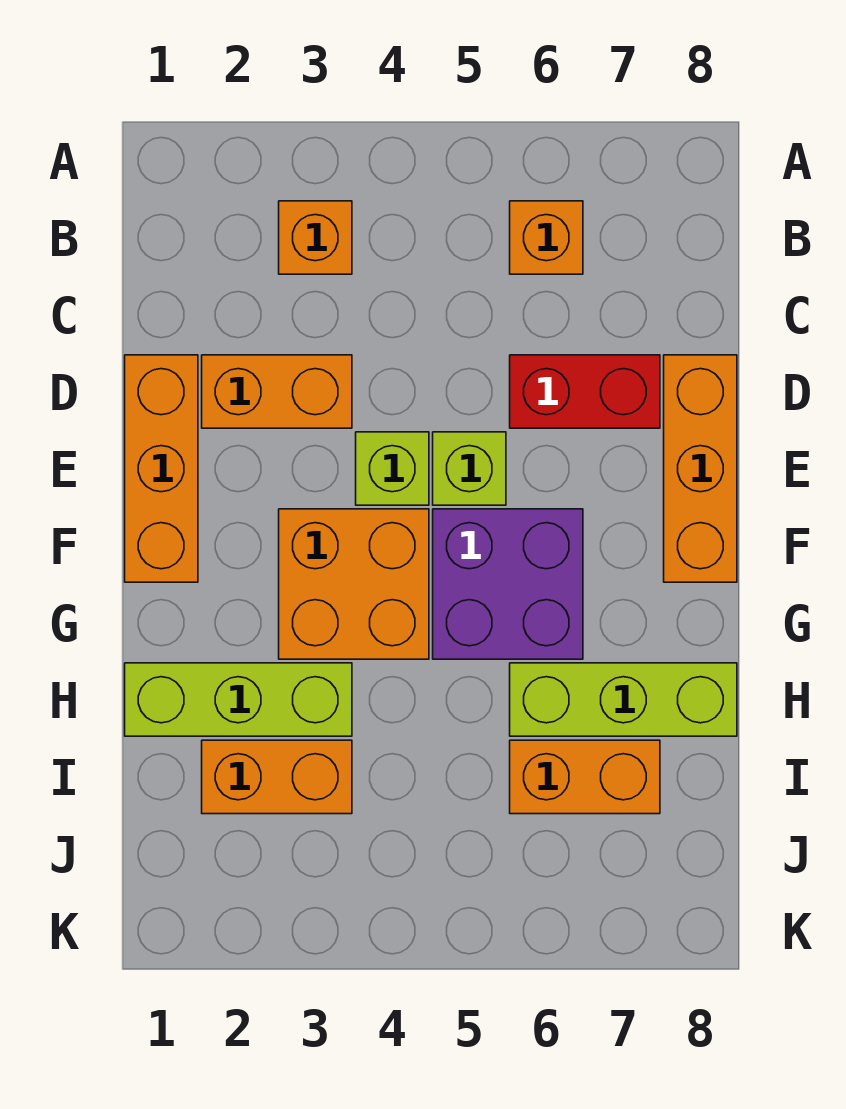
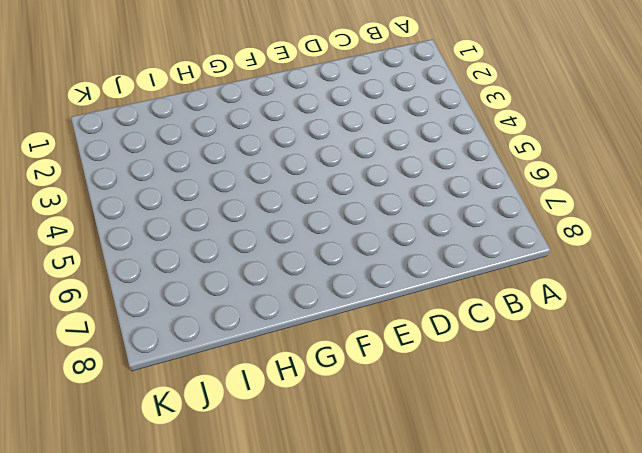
none -> orange brick B3 level 1
none -> orange brick B6 level 1
none -> orange brick D1:F1 level 1

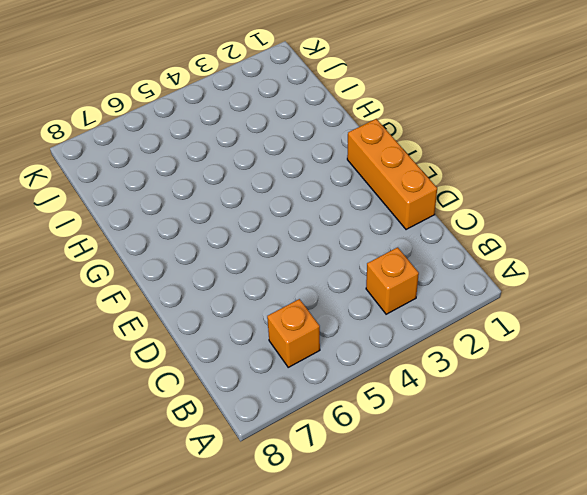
none -> orange brick D2:D3 level 1
none -> red brick D6:D7 level 1
none -> orange brick D8:F8 level 1

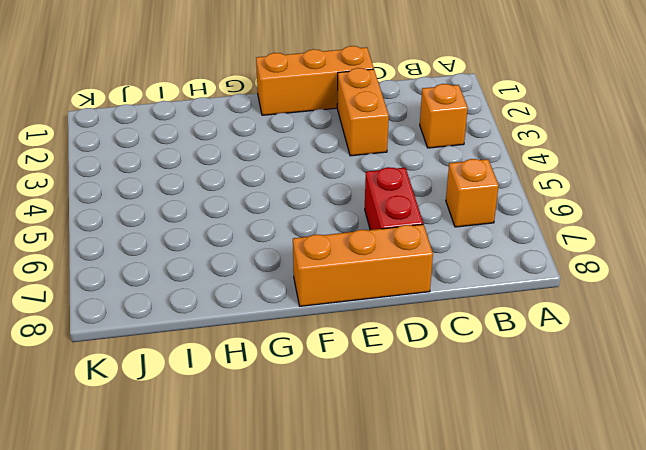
none -> lime brick E4 level 1
none -> lime brick E5 level 1
none -> orange brick F3:G4 level 1

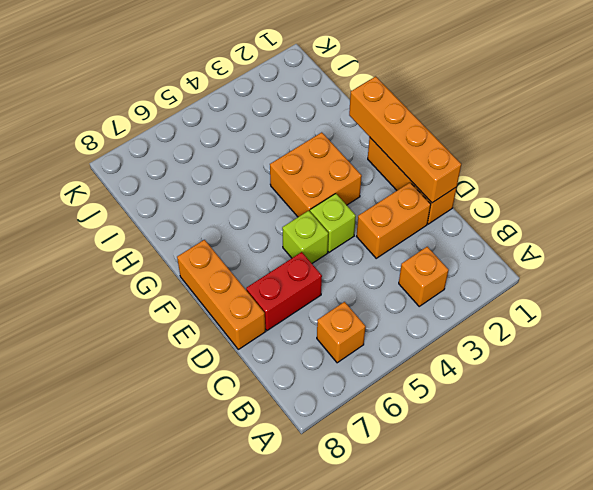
orange brick D1:G1 level 2 -> none
none -> purple brick F5:G6 level 1
none -> lime brick H1:H3 level 1
none -> lime brick H6:H8 level 1

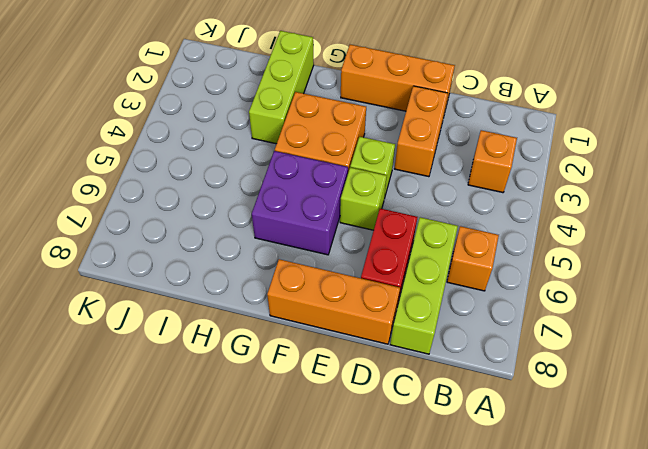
lime brick C6:C8 level 1 -> lime brick H6:H8 level 1
none -> orange brick I2:I3 level 1
none -> orange brick I6:I7 level 1

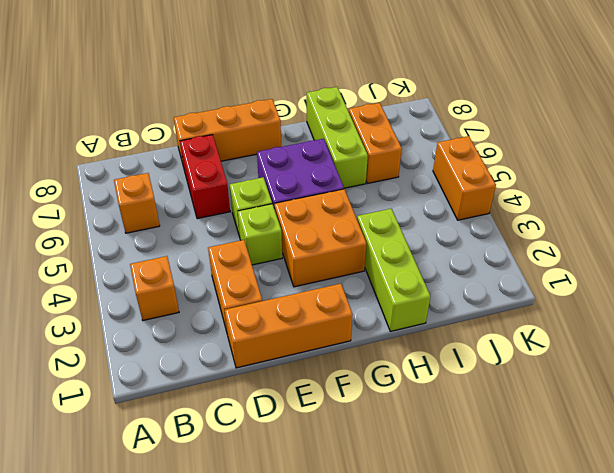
orange brick K4:K5 level 1 -> orange brick I2:I3 level 1

